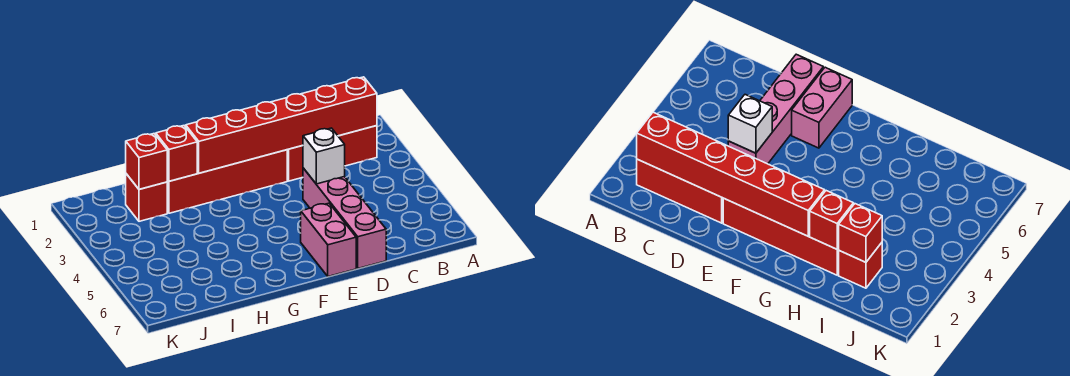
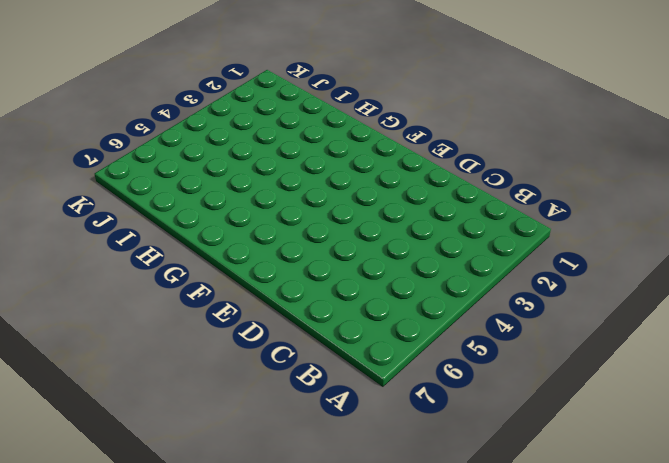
none -> red brick B2:D2 level 1
none -> pink brick D4:D7 level 1

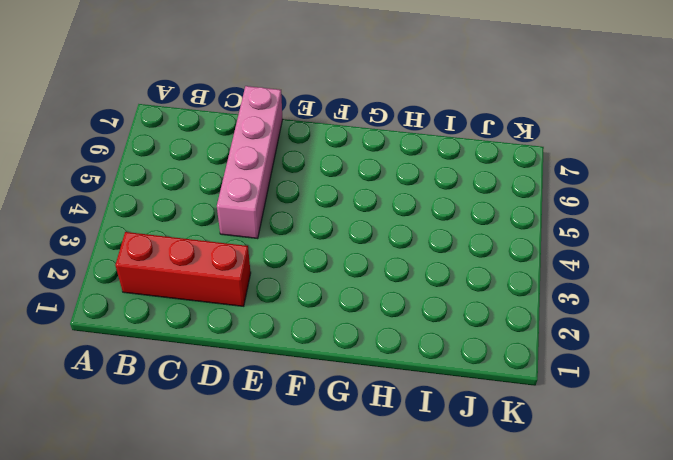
none -> red brick E2:H2 level 1
none -> pink brick E6:E7 level 1

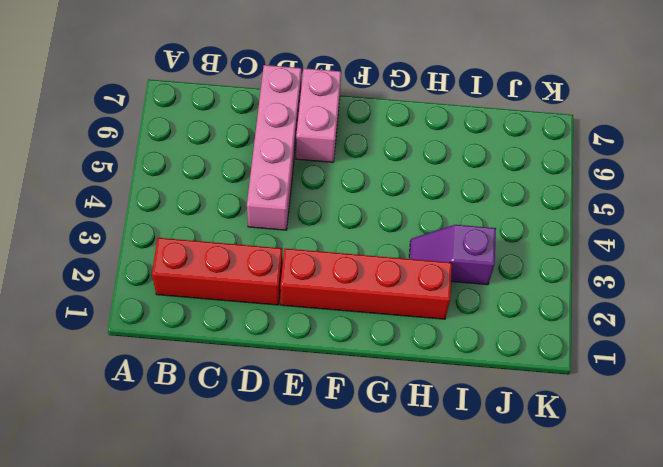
purple slope H3:I3 level 1 top I -> none
none -> red brick I2 level 1
none -> red brick B2:G2 level 2

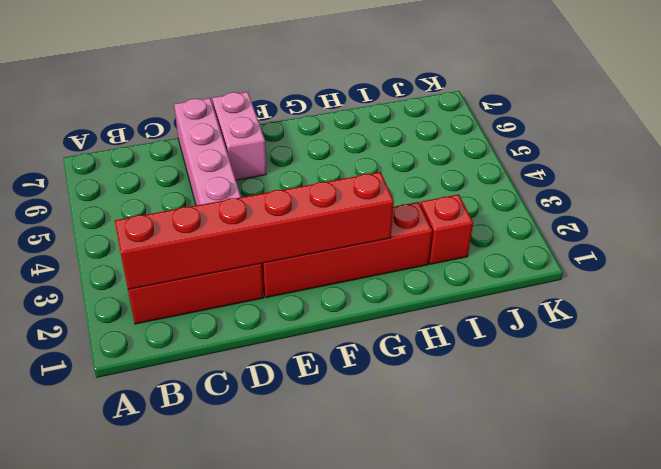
none -> white brick D4 level 2
none -> red brick H2 level 2

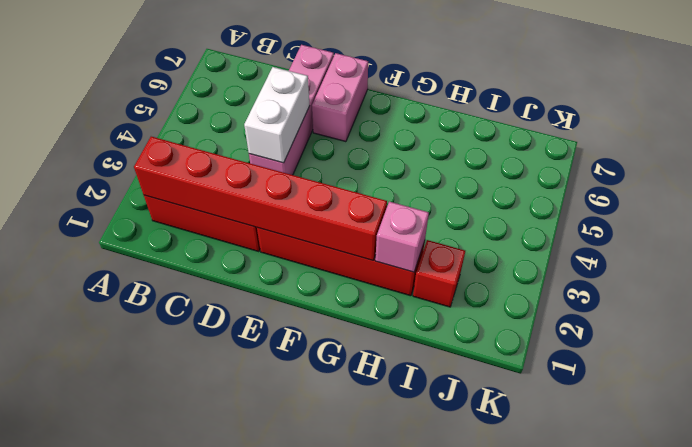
white brick D4:D5 level 2 -> white brick D4 level 2
pink brick H2 level 2 -> red brick H2 level 2
none -> red brick I2 level 2

